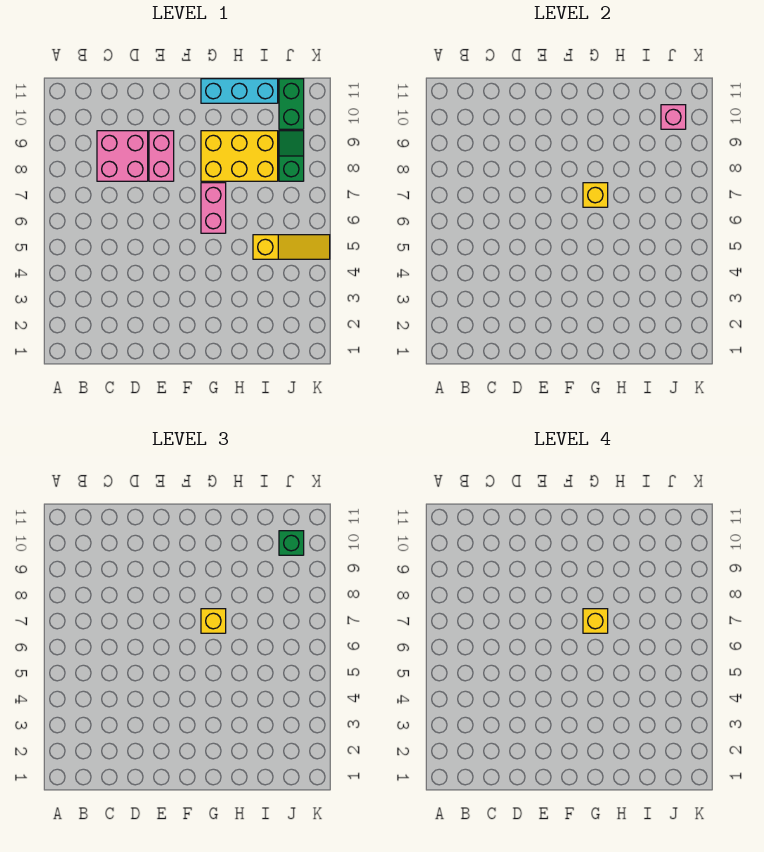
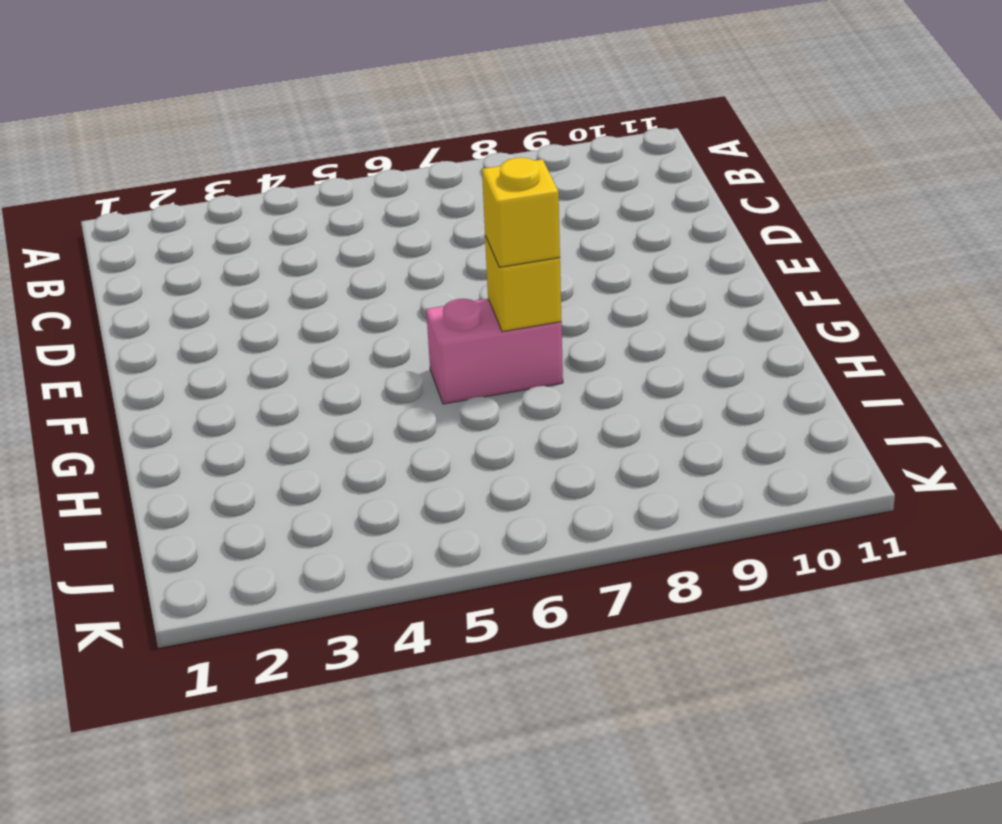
none -> pink brick C8:D9 level 1
none -> pink brick E8:E9 level 1
none -> yellow brick G8:I9 level 1

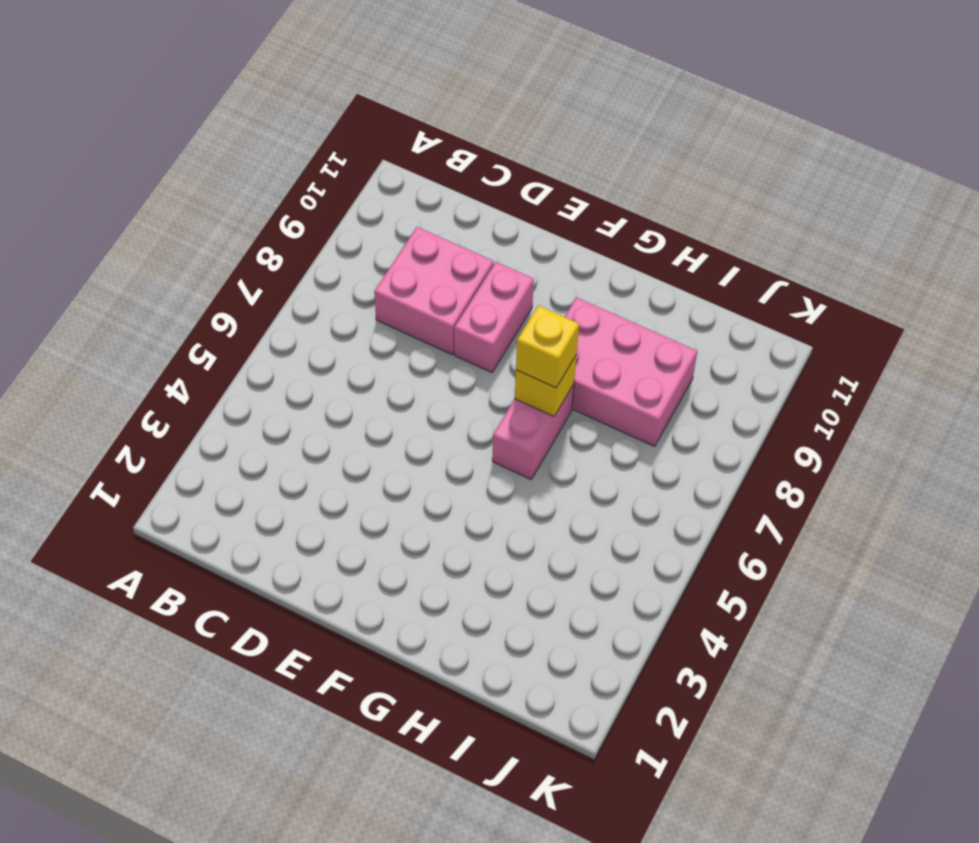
pink brick G8:I9 level 1 -> yellow brick G8:I9 level 1
none -> cyan brick G11:I11 level 1
none -> yellow slope I5:K5 level 1 top I
none -> green slope J8:J9 level 1 top 8

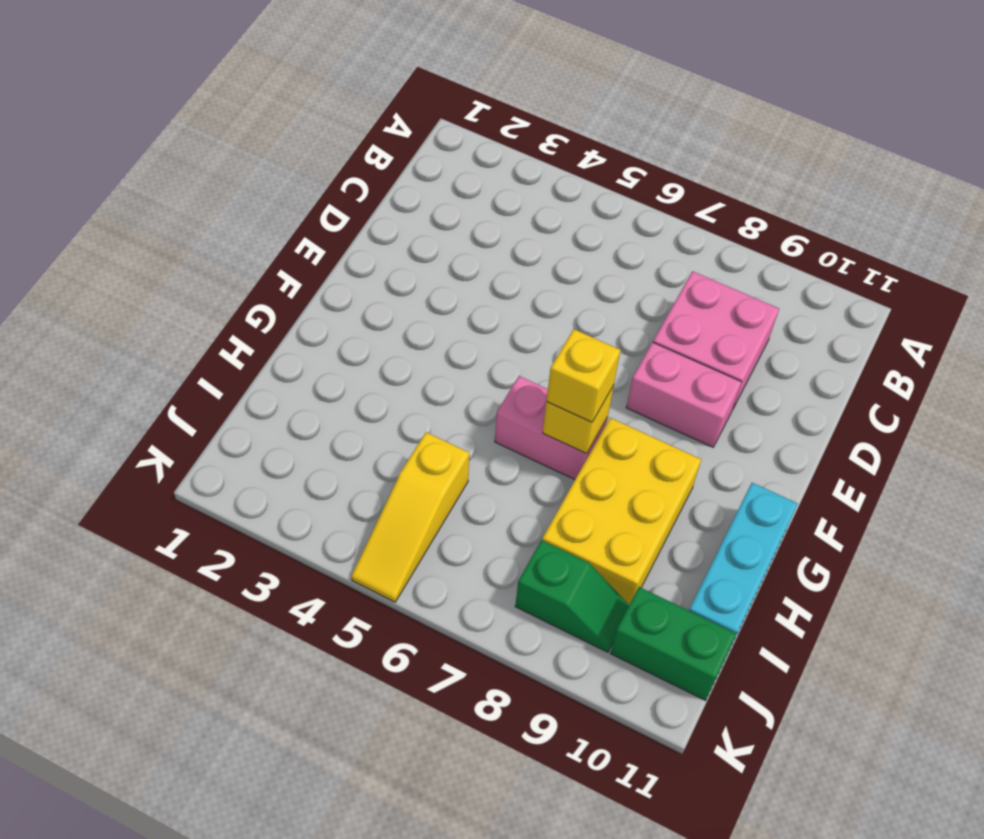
none -> pink brick J10 level 2
none -> green brick J10 level 3
none -> yellow brick G7 level 4

